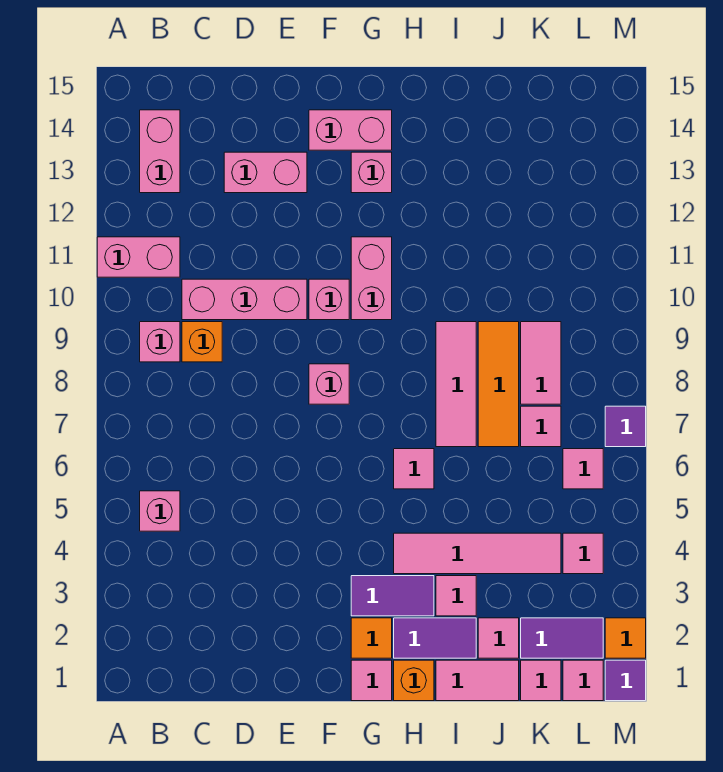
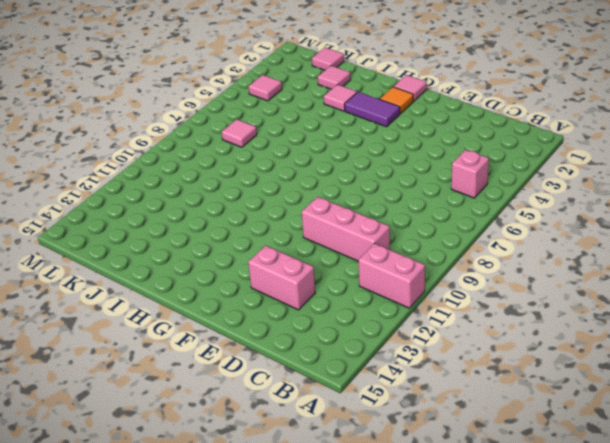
none -> pink brick B9 level 1
none -> pink brick B13:B14 level 1
none -> orange brick C9 level 1
none -> pink brick F8 level 1

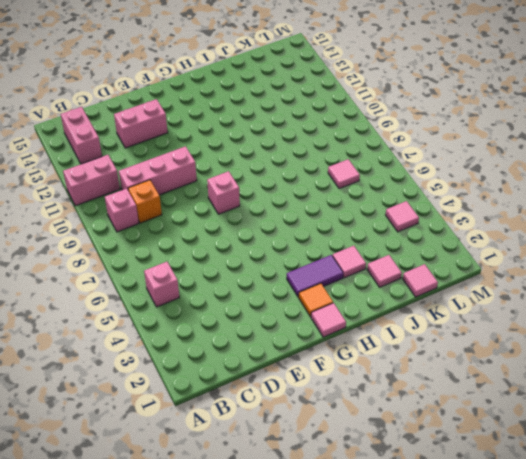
none -> pink brick F10 level 1
none -> pink brick F14:G14 level 1
none -> pink brick G10:G11 level 1
none -> pink brick G13 level 1

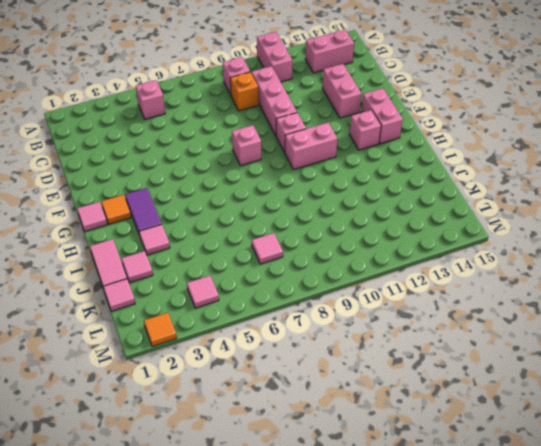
none -> orange brick H1 level 1
none -> purple tile H2:I2 level 1
none -> pink tile H4:K4 level 1
none -> pink tile H6 level 1

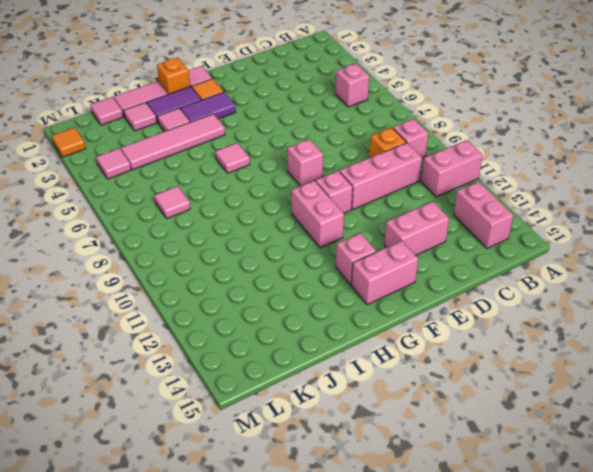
none -> pink tile I7:I9 level 1
none -> orange tile J7:J9 level 1
none -> purple tile K2:L2 level 1
none -> pink tile K8:K9 level 1

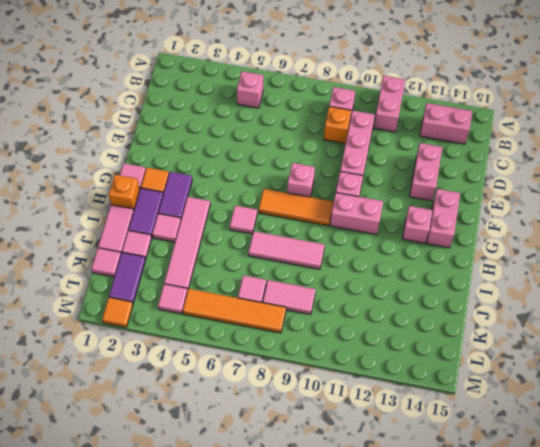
orange tile G7:G9 level 1 -> orange tile J7:J9 level 1
orange tile L5:L8 level 1 -> pink tile L6 level 1
none -> pink tile L1 level 1
none -> purple tile M1 level 1
none -> purple tile M7 level 1

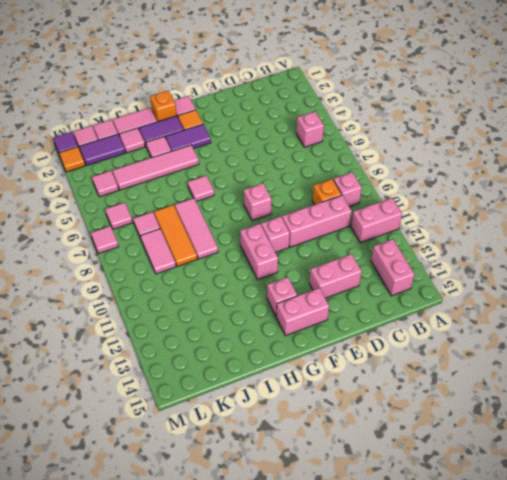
pink tile M7 level 1 -> purple tile M7 level 1

